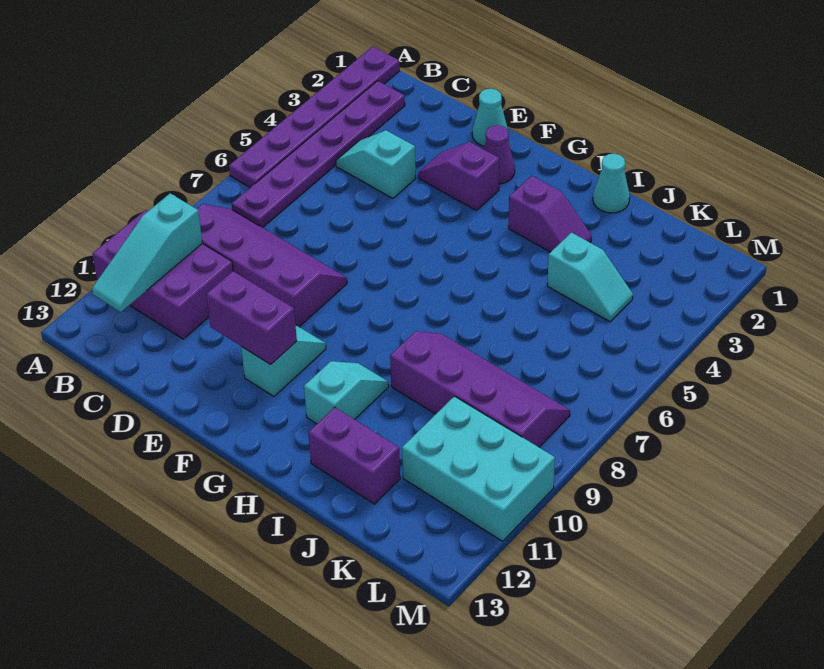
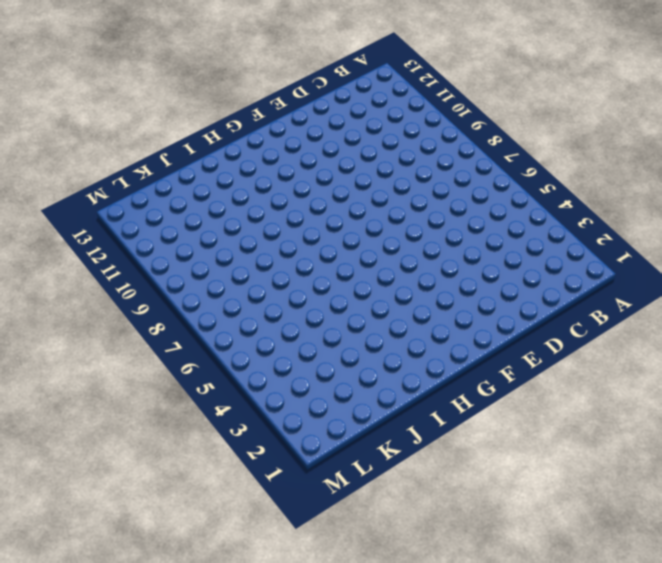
none -> purple plate A1:A6 level 1
none -> purple brick A10:C11 level 1
none -> purple plate B2:B7 level 1

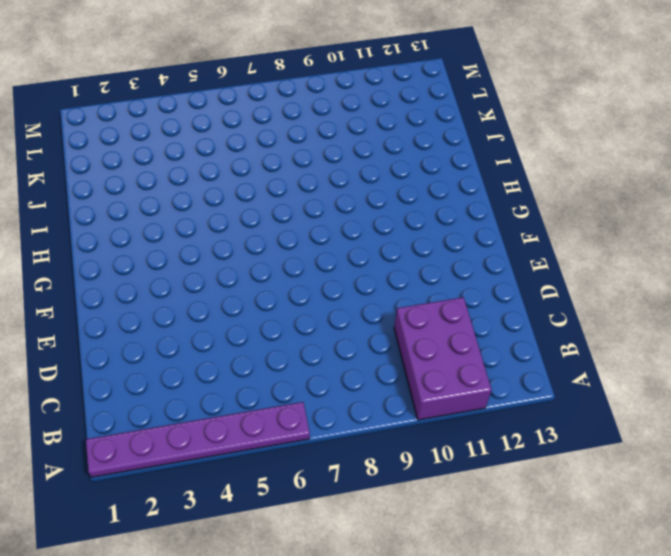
none -> purple plate B2:B7 level 1
none -> purple slope B8:E9 level 1 top 9
none -> cyan slope C4:D4 level 1 top D

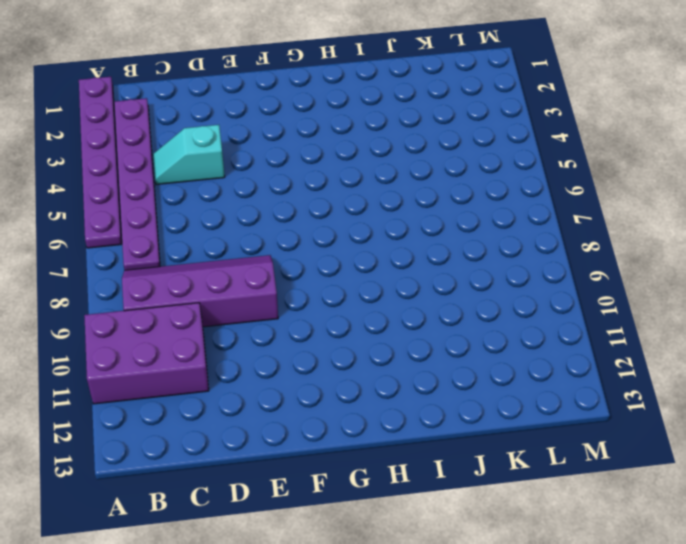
none -> cyan cone E1 level 1
none -> purple slope E3:F3 level 1 top F
none -> purple cone F2 level 1

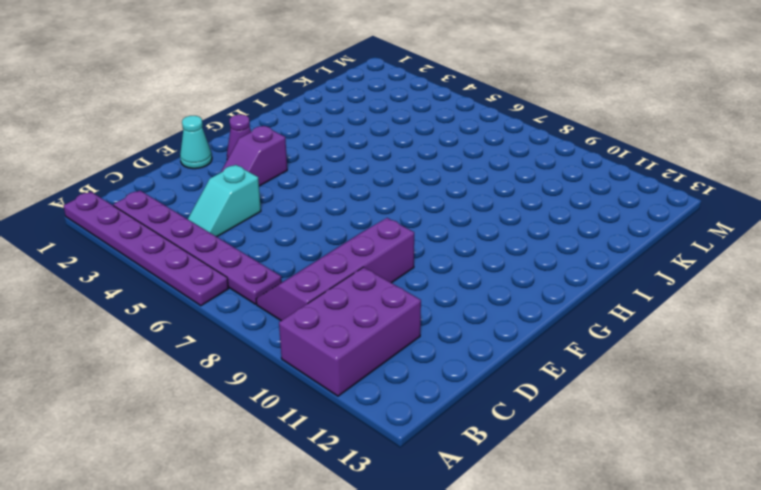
none -> cyan slope F10:F11 level 1 top 11
none -> purple slope H3:I3 level 1 top H
none -> cyan slope H10:H11 level 1 top 11

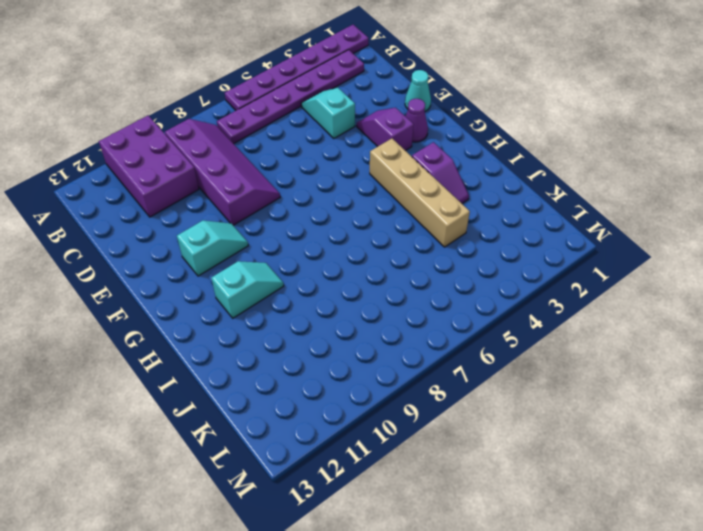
tan brick G4:J4 level 1 -> cyan slope J4:K4 level 1 top J
none -> cyan cone I1 level 1
none -> purple slope I8:L9 level 1 top 9
none -> purple brick I12:J12 level 1

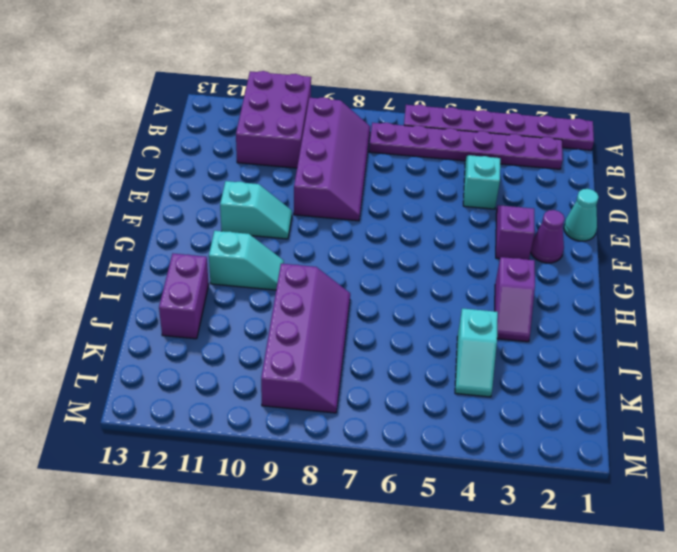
none -> cyan cone I1 level 1
none -> cyan brick K10:M11 level 1
none -> cyan slope B10:B12 level 2 top 10

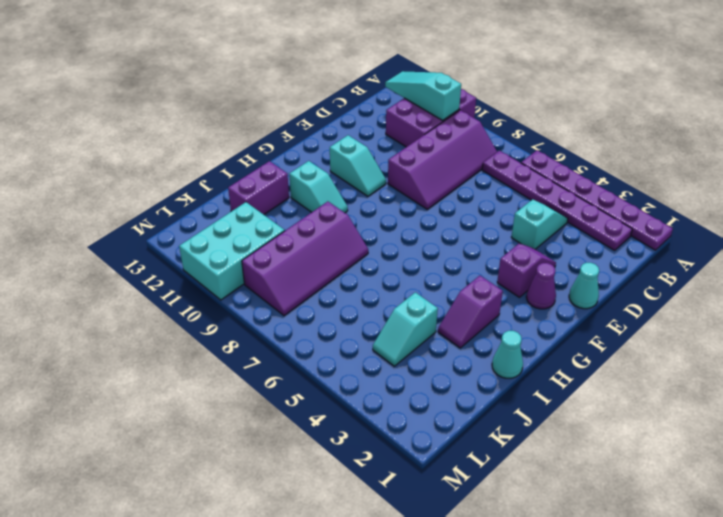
none -> purple brick E11:F11 level 2

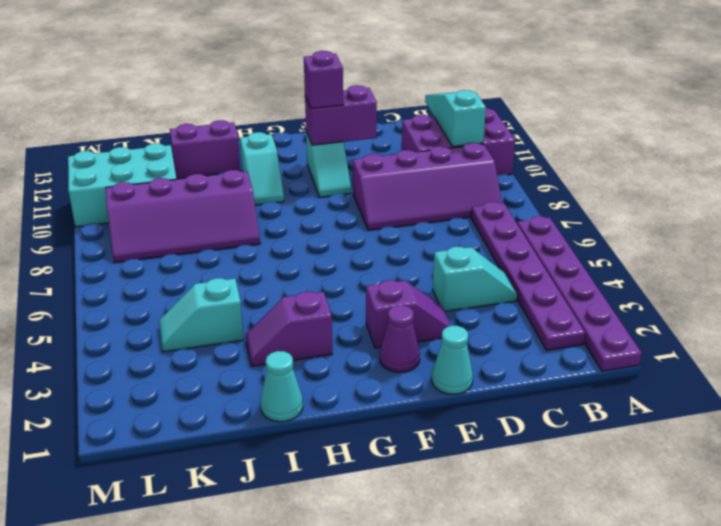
purple brick F11 level 3 -> none

